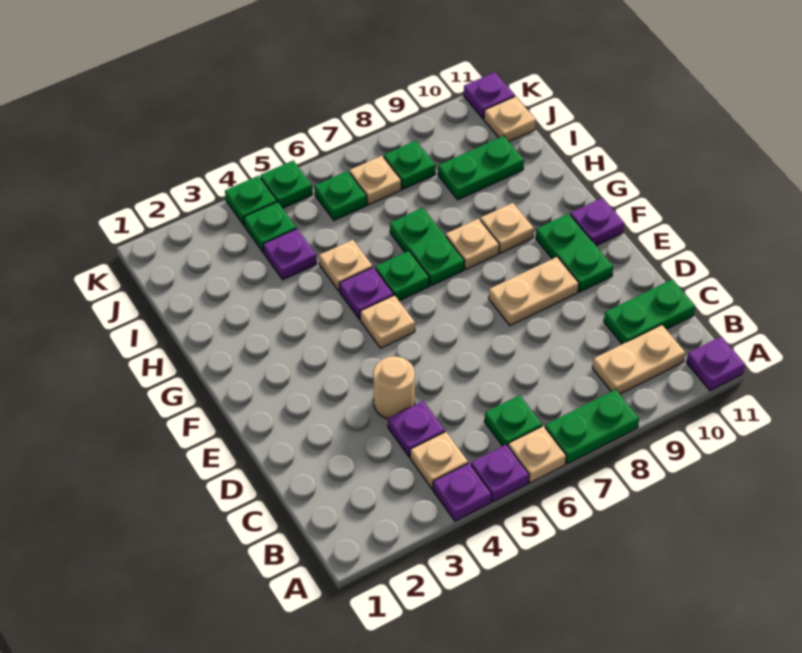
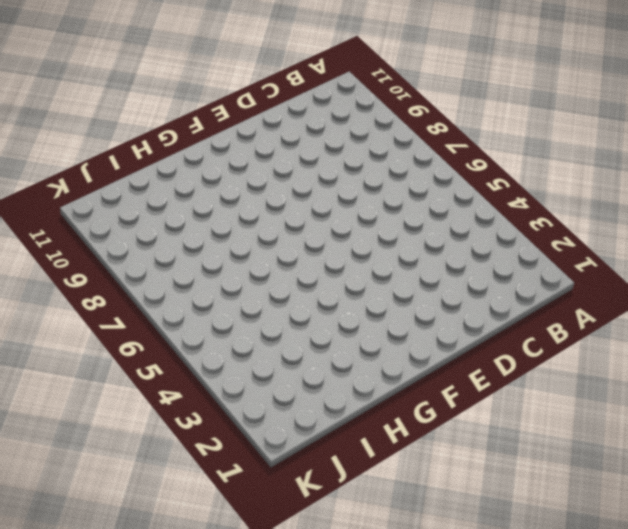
none -> purple plate A4 level 1
none -> purple plate A5 level 1
none -> tan plate A6 level 1
none -> green plate A7:A8 level 1

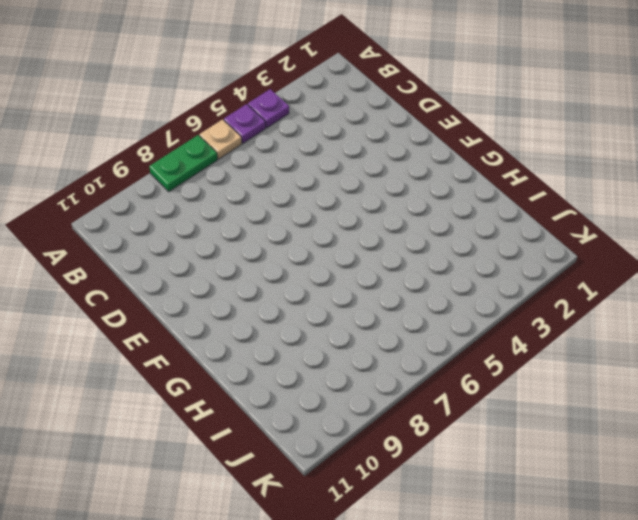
none -> purple plate A11 level 1
none -> tan plate B4 level 1
none -> green plate B6 level 1
none -> tan plate B9:B10 level 1

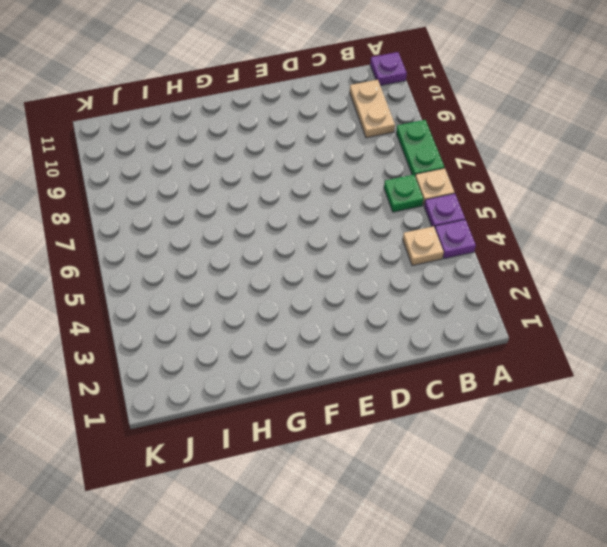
none -> purple plate C4 level 1
none -> green plate C10:C11 level 1
none -> tan round brick D4 level 1
none -> tan plate E8:E9 level 1

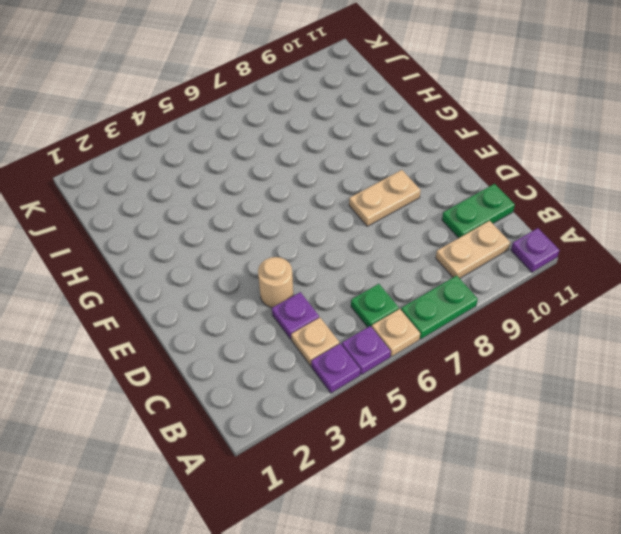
none -> green plate E10:F10 level 1
none -> tan plate F5 level 1
none -> purple plate F11 level 1
none -> purple plate G5 level 1

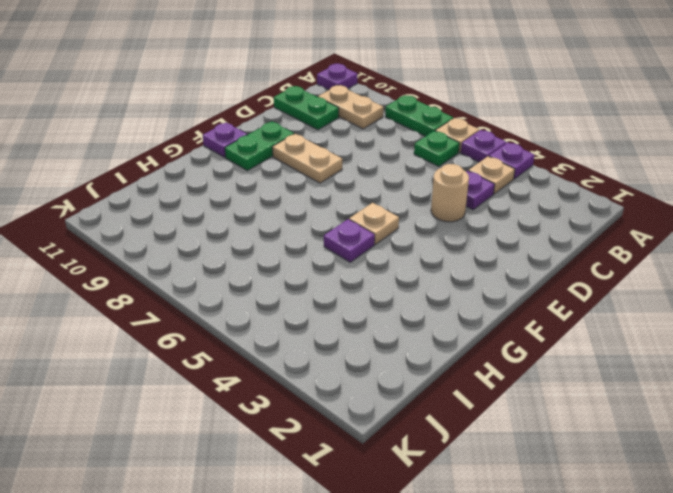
none -> green plate G6 level 1
none -> green plate G7:H7 level 1
none -> tan plate G8 level 1
none -> tan plate G9 level 1

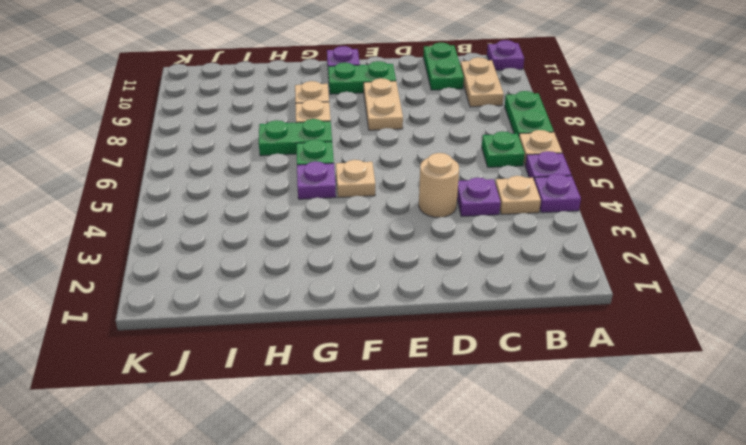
none -> tan plate H5 level 1
none -> purple plate I4 level 1
none -> green plate I9:I10 level 1
none -> green plate J4 level 1

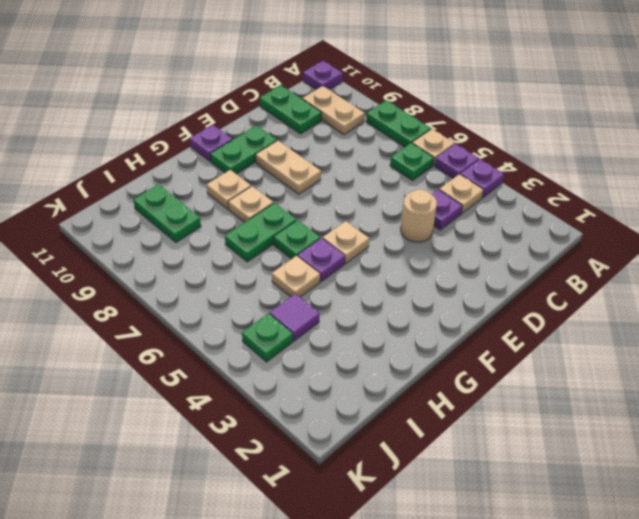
purple tile I4 level 1 -> purple plate I4 level 1
none -> green plate J6 level 1
none -> tan plate J7 level 1
none -> green plate J8 level 1
none -> tan plate J11 level 1

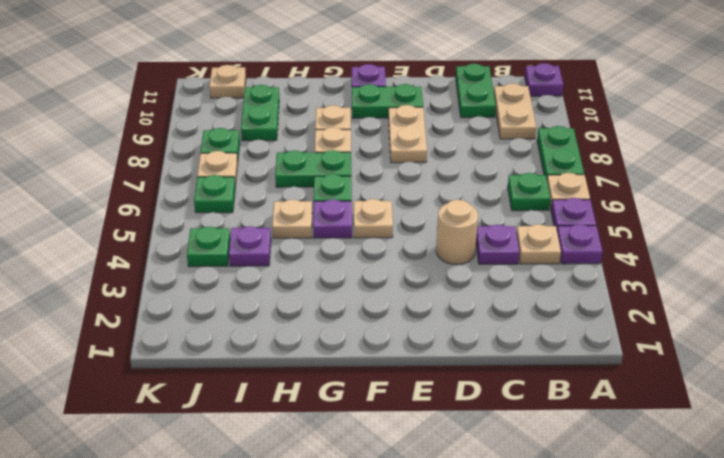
none -> green plate K4 level 1
none -> green plate K5 level 1
none -> purple plate K11 level 1

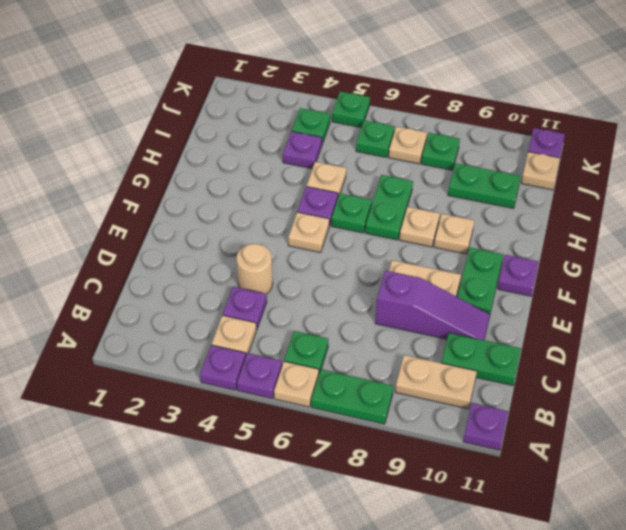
purple slope D8:D10 level 1 top 8 -> none
none -> green plate K4 level 1

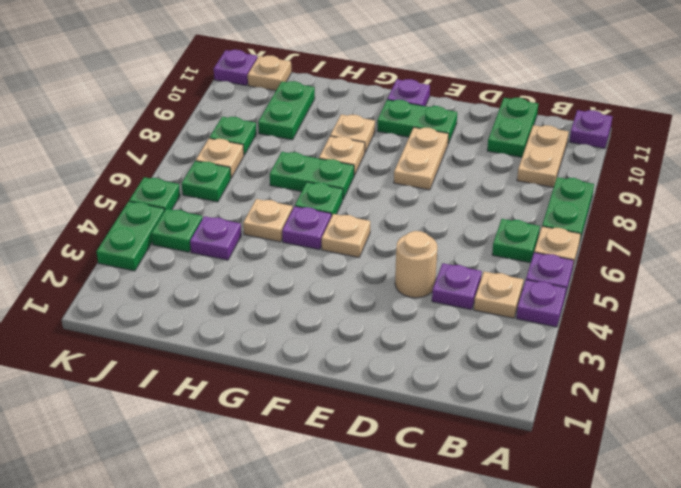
green plate K3:K4 level 1 -> green plate K4 level 1

